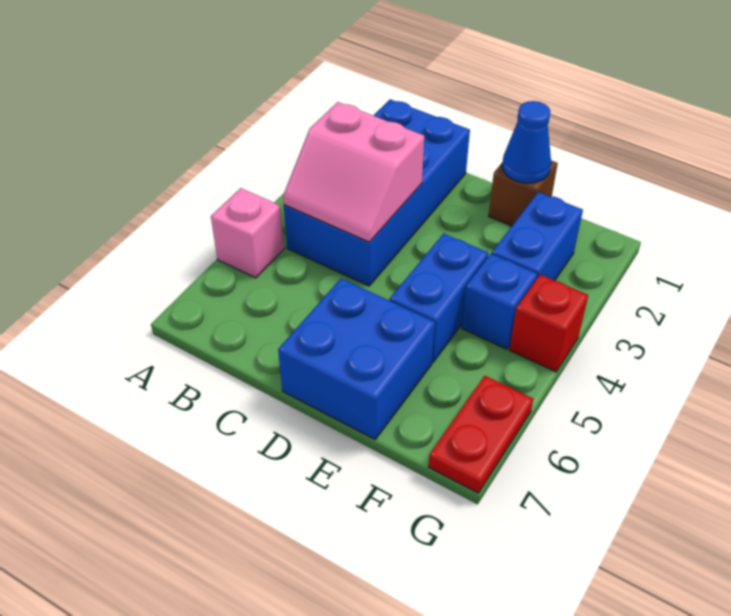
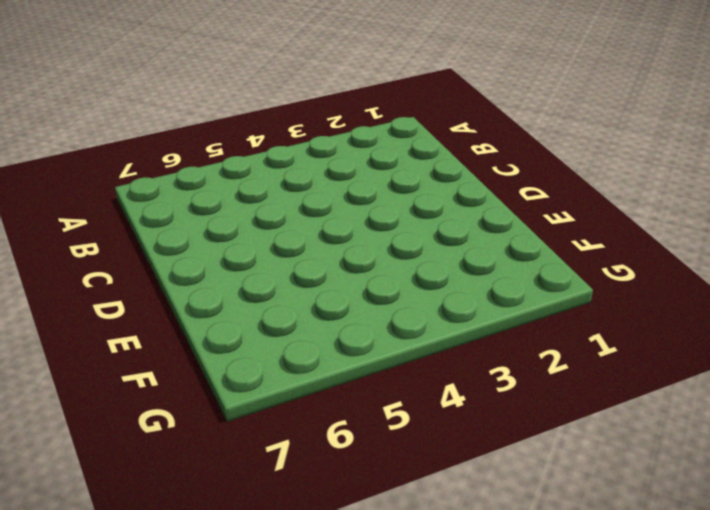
none -> pink brick A5 level 1
none -> blue brick B1:C4 level 1

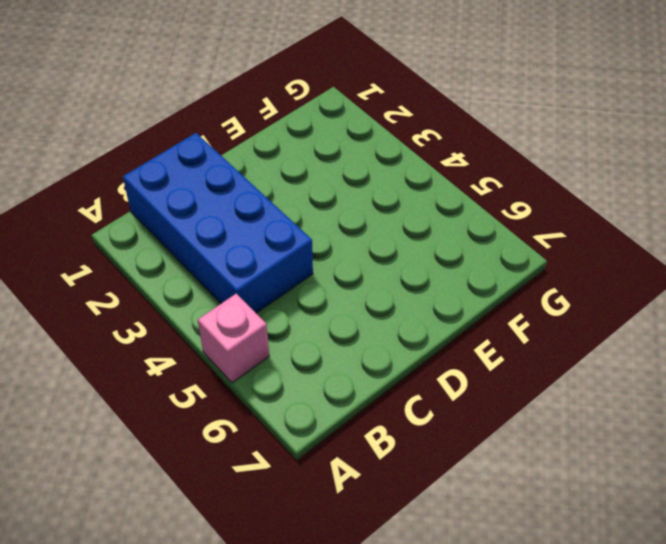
none -> blue brick D6:E7 level 1
none -> brown brick E1 level 1

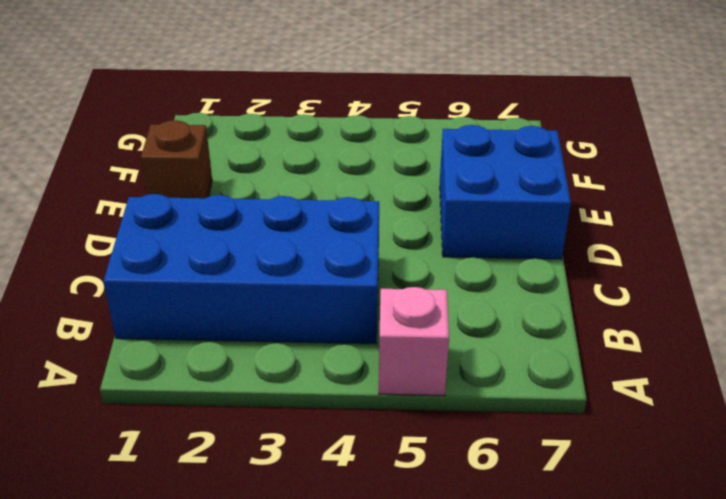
none -> blue brick E4:E5 level 1
none -> blue brick F2:F3 level 1

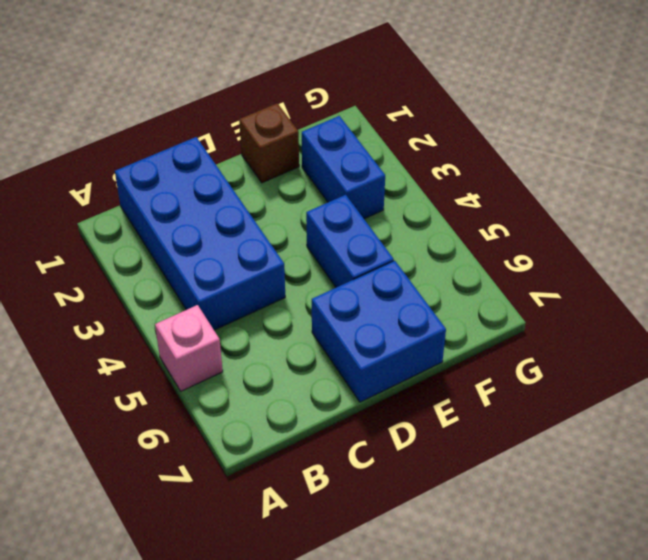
none -> blue brick F4 level 1
none -> red brick G4 level 1

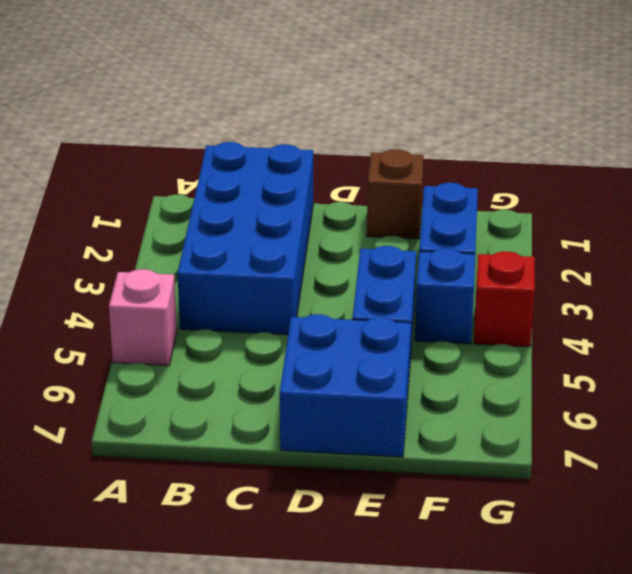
none -> red plate G6:G7 level 1
none -> pink slope B3:C4 level 2 top 3

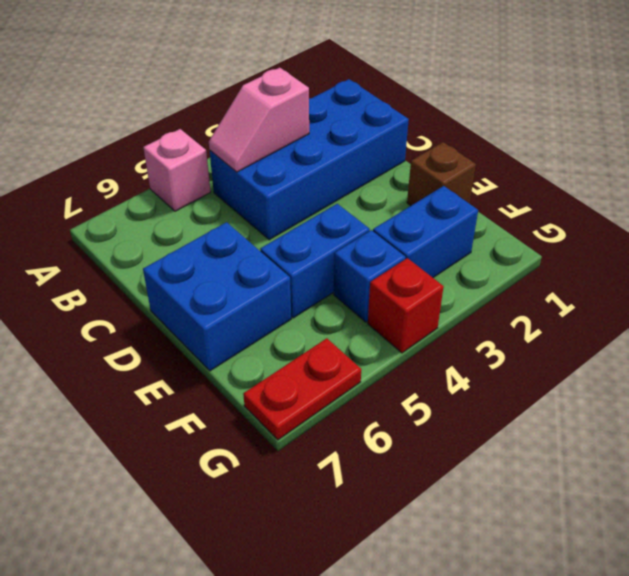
pink slope B3:B4 level 2 top 3 -> pink slope B3:C4 level 2 top 3
none -> blue cone E1 level 2

